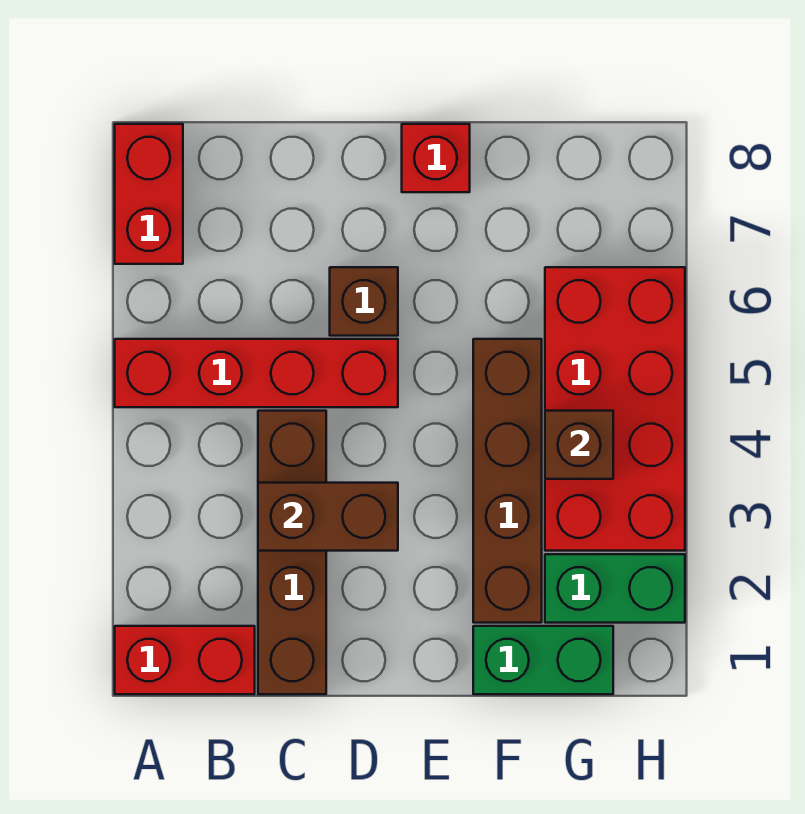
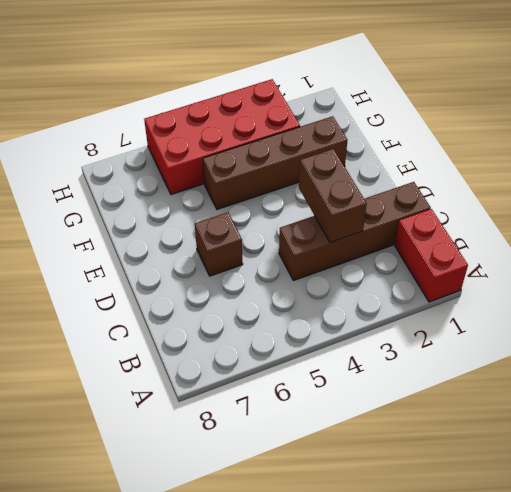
none -> red brick A5:D5 level 1
none -> red brick A7:A8 level 1
none -> red brick E8 level 1

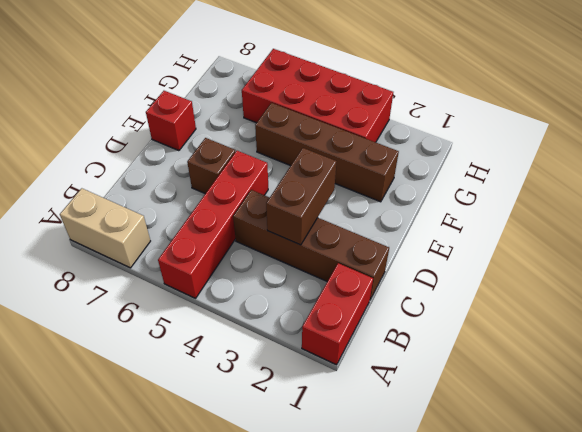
tan brick A7:A8 level 1 -> red brick A7:A8 level 1
none -> green brick F1:G1 level 1
none -> green brick G2:H2 level 1
none -> brown brick G4 level 2

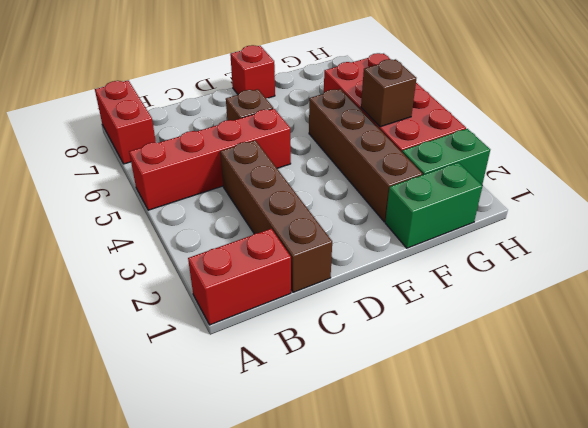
none -> brown brick C3:D3 level 2

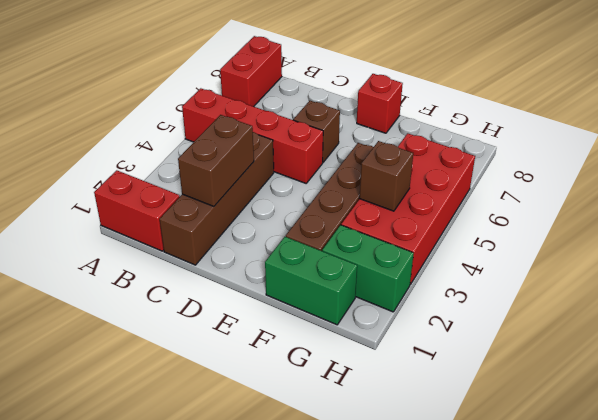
brown brick C2:C3 level 2 -> brown brick C3:D3 level 2

